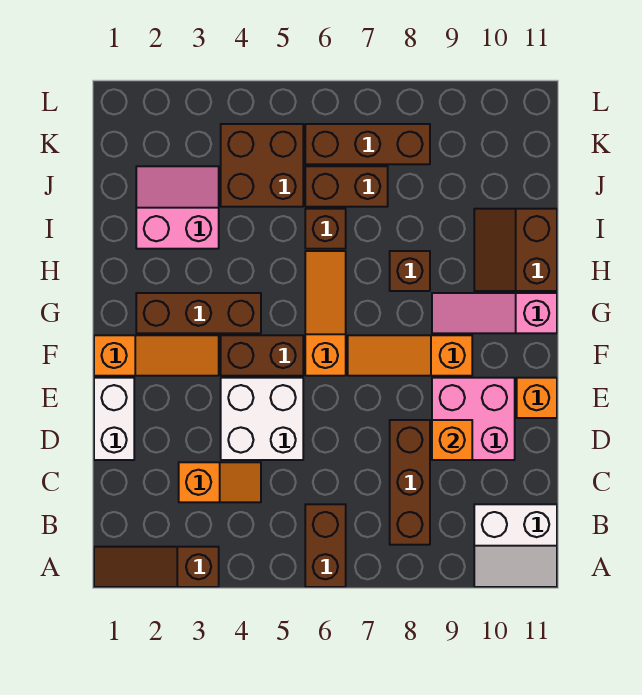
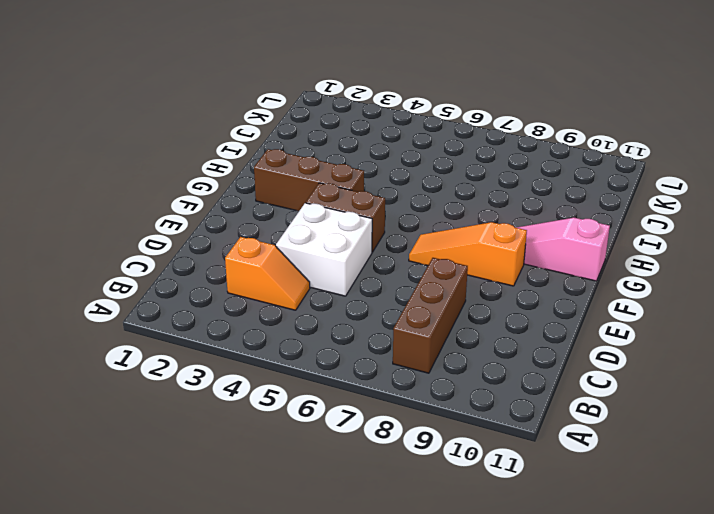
none -> brown slope A1:A3 level 1 top 3
none -> brown brick A6:B6 level 1
none -> white slope A10:B11 level 1 top B

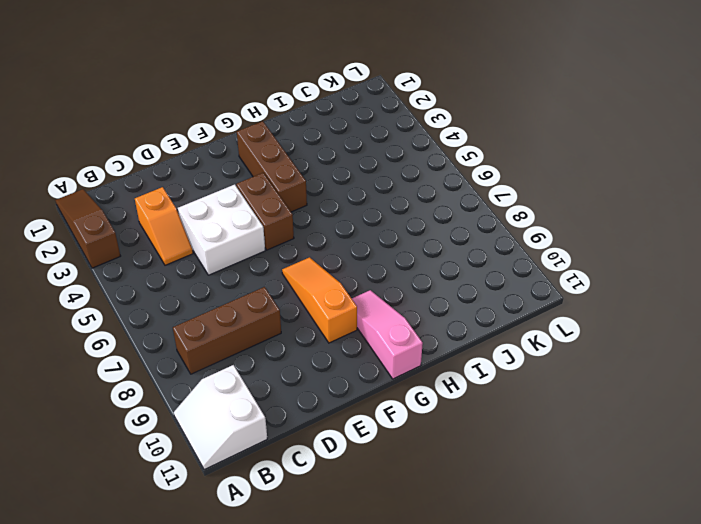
none -> brown brick A6:B6 level 1
none -> white brick D1:E1 level 1
none -> pink brick D9:E10 level 1

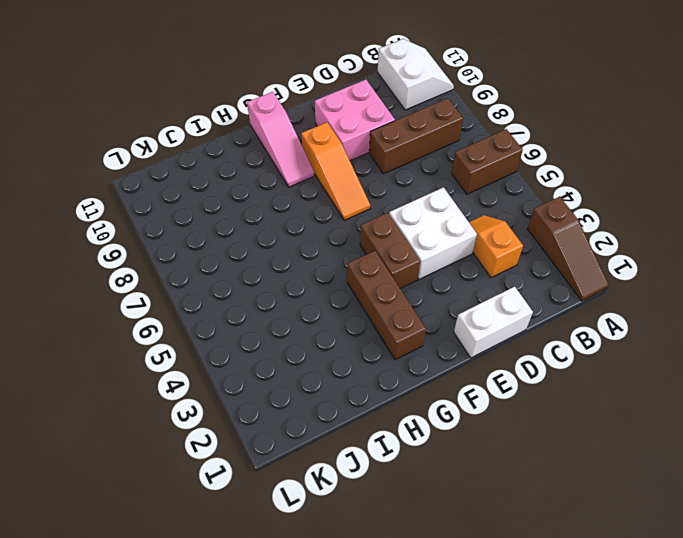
none -> orange brick E11 level 1
none -> orange slope F1:F3 level 1 top 1
none -> orange slope F6:H6 level 1 top F

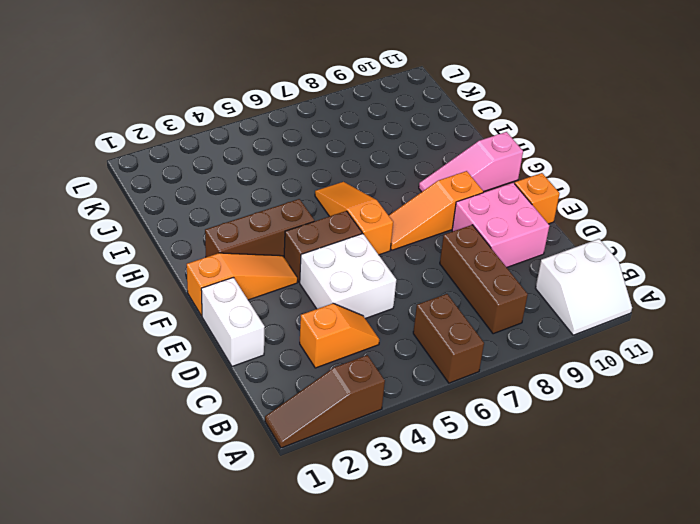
none -> brown brick H8 level 1
none -> brown slope H10:I11 level 1 top 11
none -> pink slope I2:J3 level 1 top I

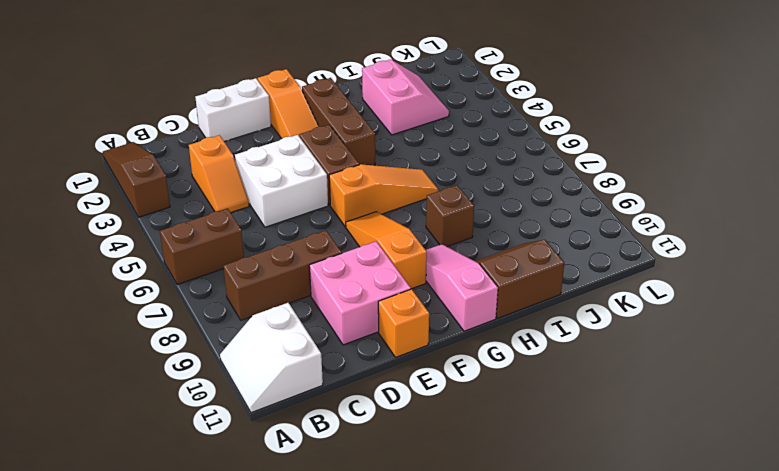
none -> brown brick I6 level 1
none -> brown brick J4:K5 level 1
none -> brown brick J6:J7 level 1

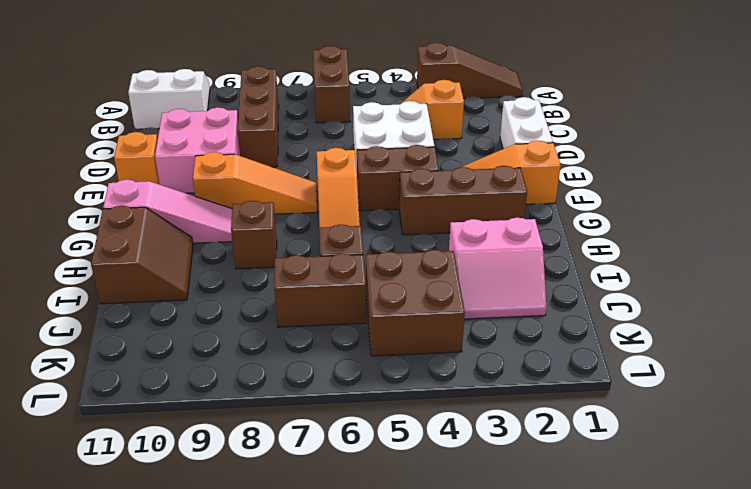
none -> brown brick K6:K8 level 1
none -> orange brick D9 level 2

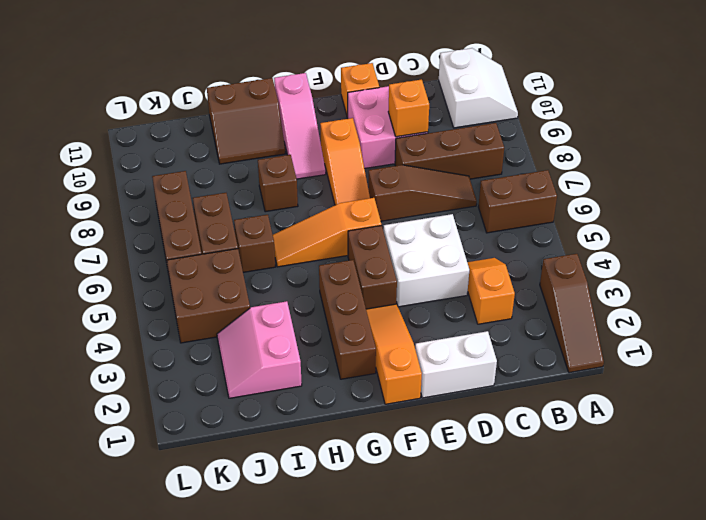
brown slope C7:E7 level 1 top E -> none

